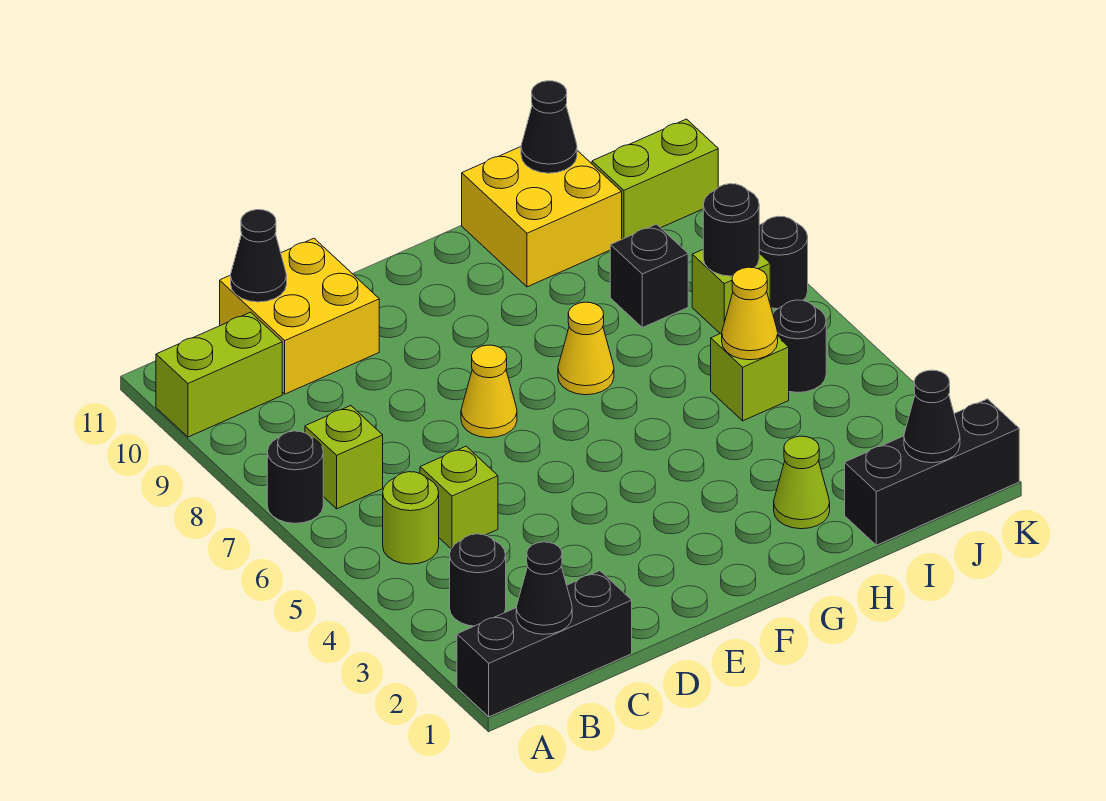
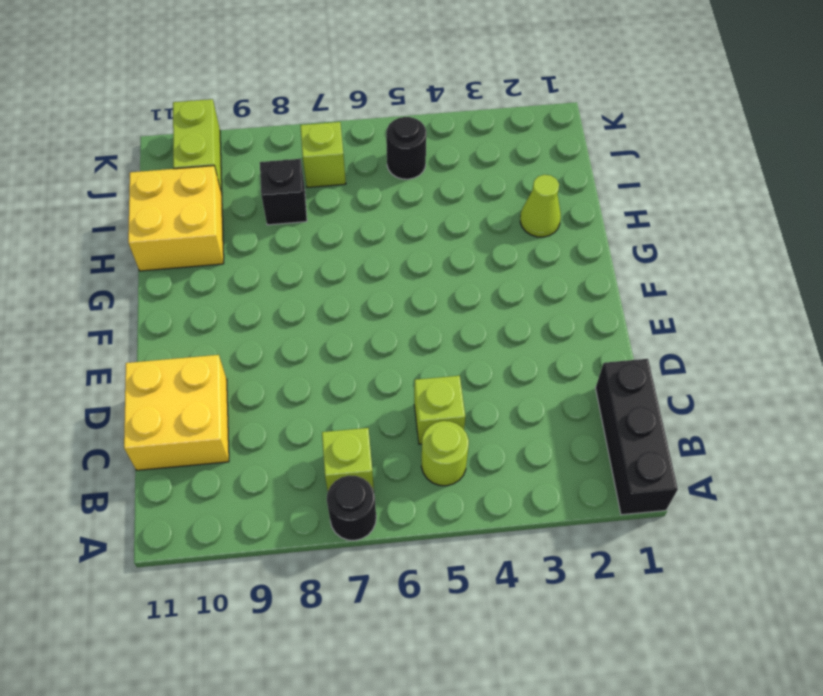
none -> lime brick A10:B10 level 1
none -> black round brick B3 level 1
none -> yellow cone E7 level 1

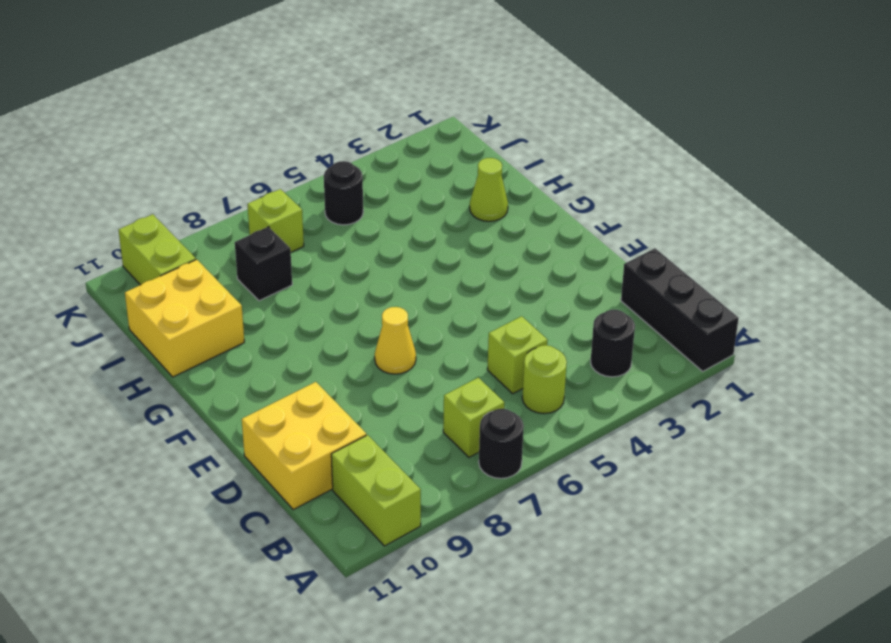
none -> yellow cone G7 level 1
none -> black brick I1:K1 level 1
none -> lime brick I5 level 1

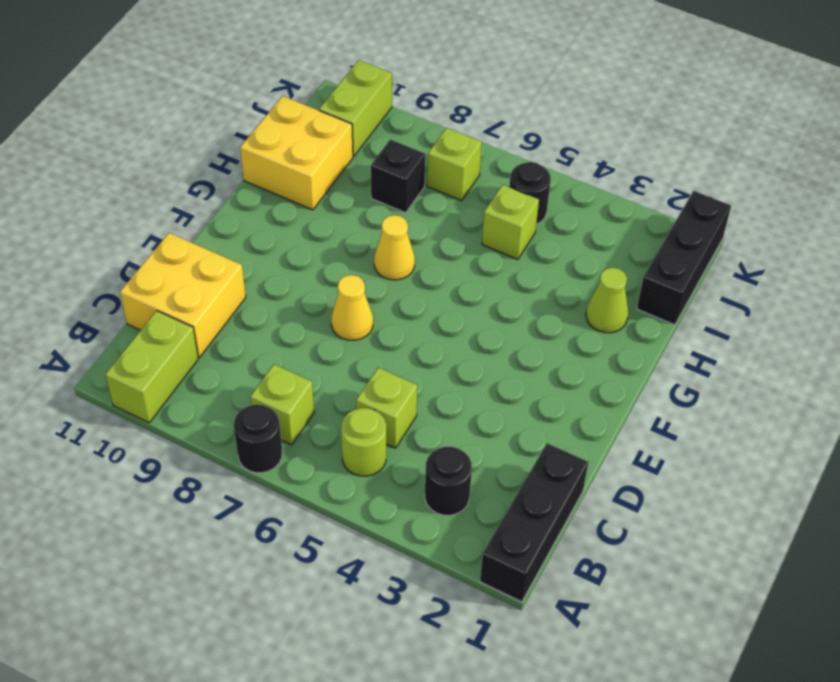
none -> black round brick K7 level 1
none -> black cone B1 level 2
none -> black cone C11 level 2

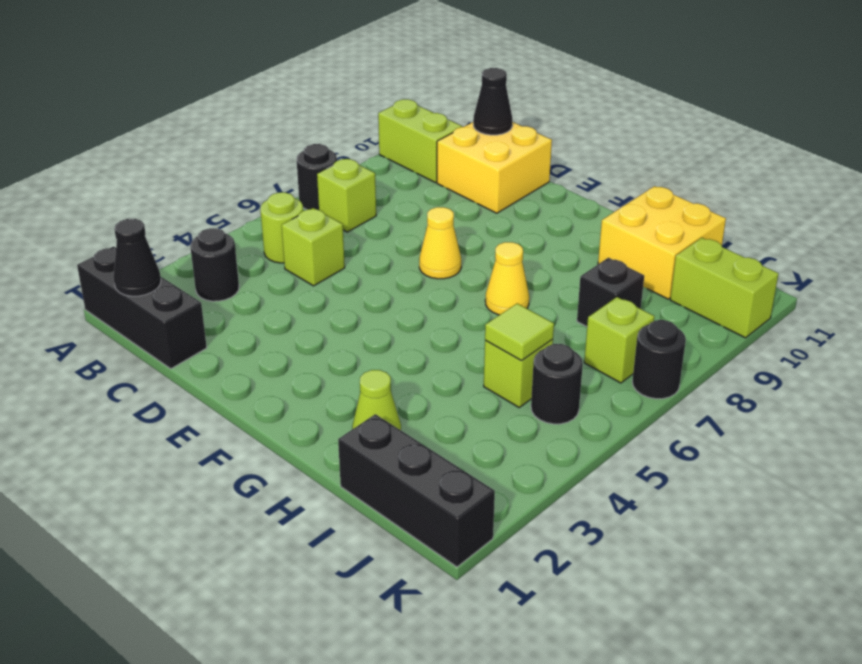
lime tile I5 level 2 -> yellow cone I5 level 2
none -> black cone I11 level 2
none -> black cone J1 level 2
none -> black round brick J7 level 2

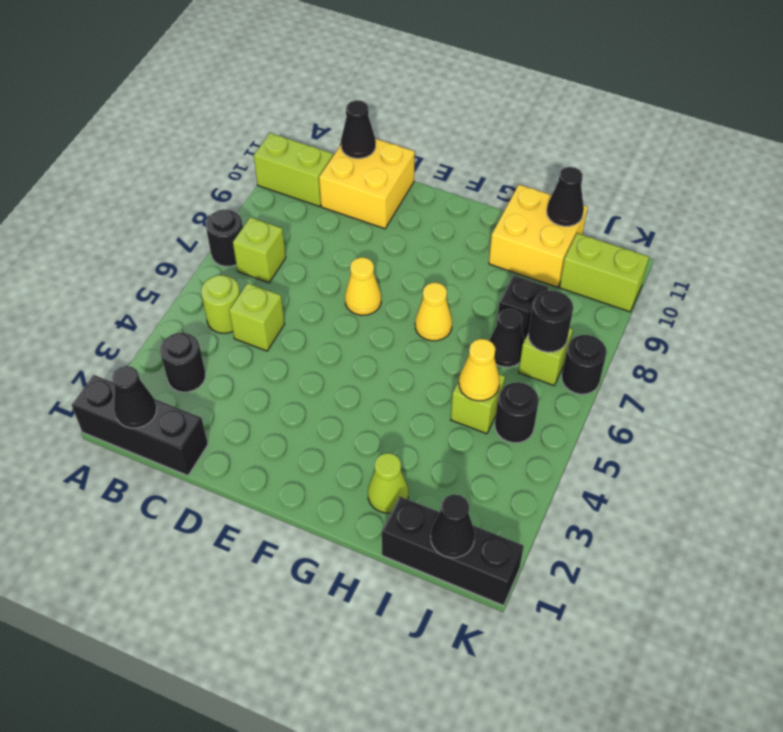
black cone I7 level 1 -> none

